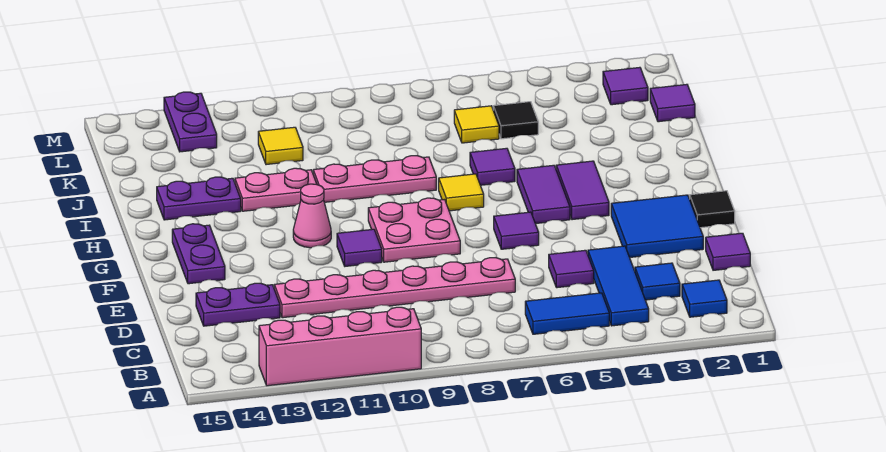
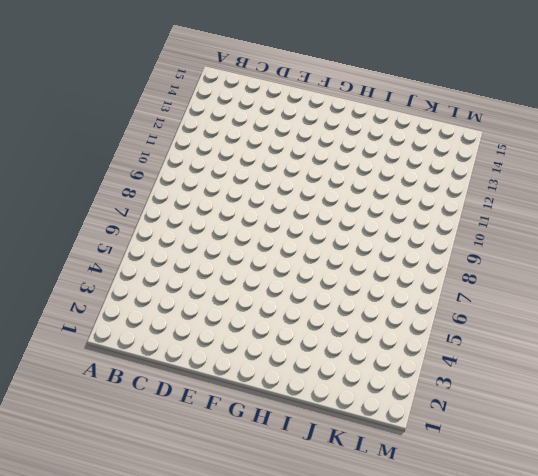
none -> pink brick A10:A13 level 1
none -> blue tile B2 level 1
none -> blue tile B4:D4 level 1

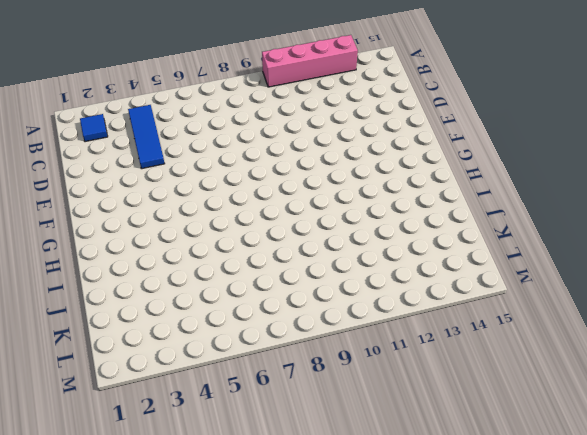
none -> blue tile B5:B6 level 1
none -> blue tile C3 level 1
none -> purple tile D1 level 1

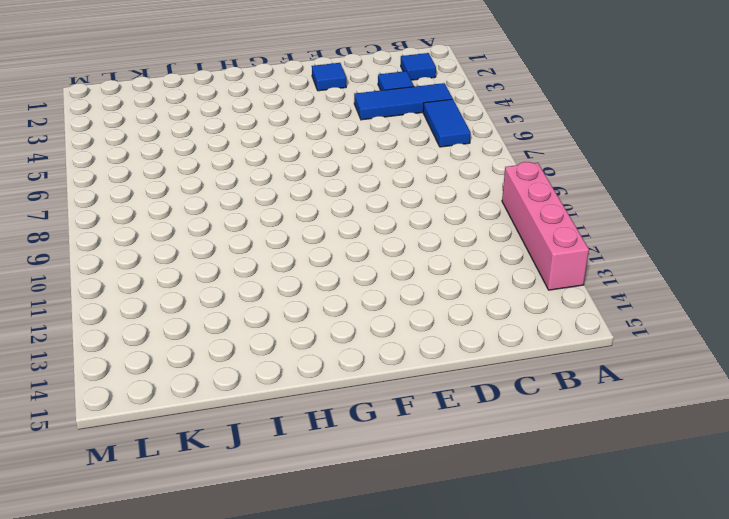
blue tile E2 level 1 -> blue tile E2:F3 level 1
none -> purple tile D1 level 1
none -> purple tile D5 level 1
none -> pink plate D7:D12 level 1

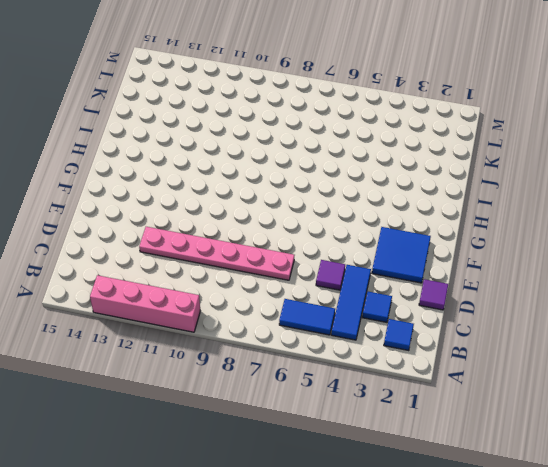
none -> purple plate D13:D14 level 1
none -> black tile F1 level 1
none -> purple tile F6 level 1

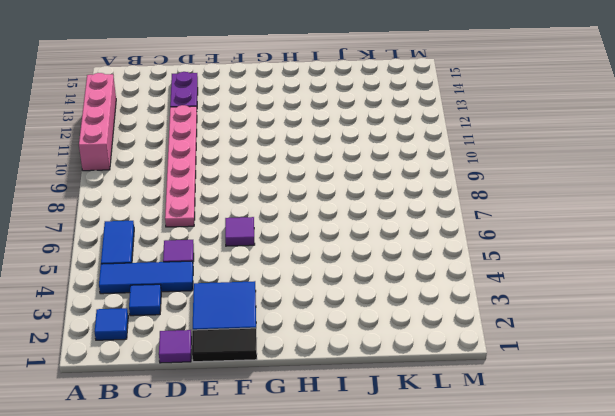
black tile E1:F1 level 1 -> black tile F1 level 1
none -> pink plate F8:G9 level 1
none -> purple tile F10 level 1
none -> purple plate F14:G14 level 1

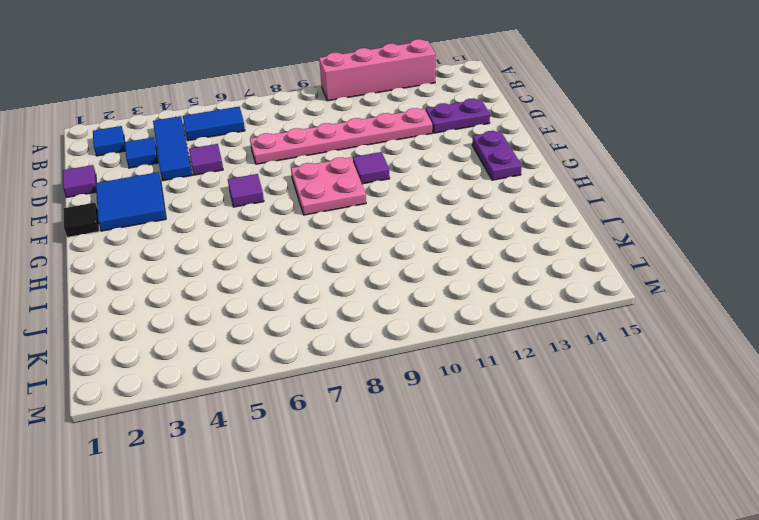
none -> purple tile G4:H4 level 1
none -> purple tile G5:H5 level 1
none -> pink cone G11 level 1

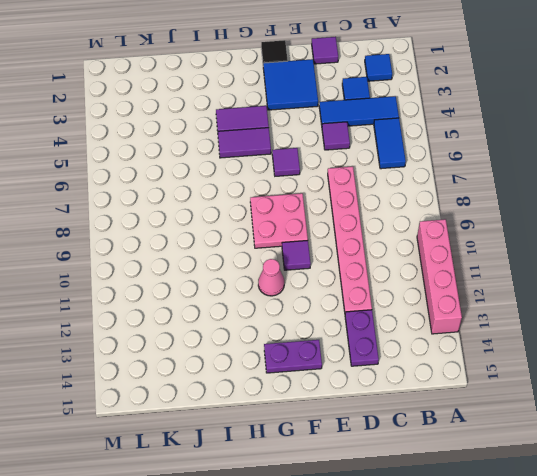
none -> yellow tile H7 level 1
none -> purple tile I6 level 1
none -> pink plate I8:I10 level 1

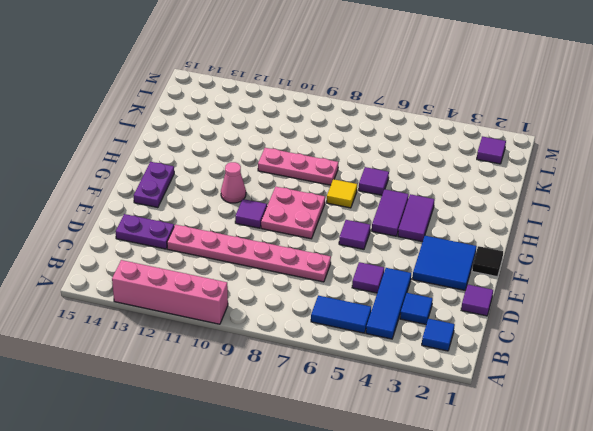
none -> pink plate I11:I12 level 1
none -> purple plate I13:I14 level 1
none -> purple tile K1 level 1

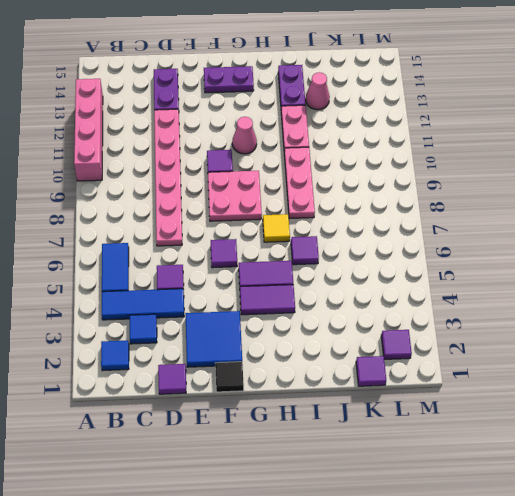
pink cone J13 level 1 -> none
none -> black tile K5 level 1
none -> yellow tile K6 level 1
none -> yellow tile K11 level 1

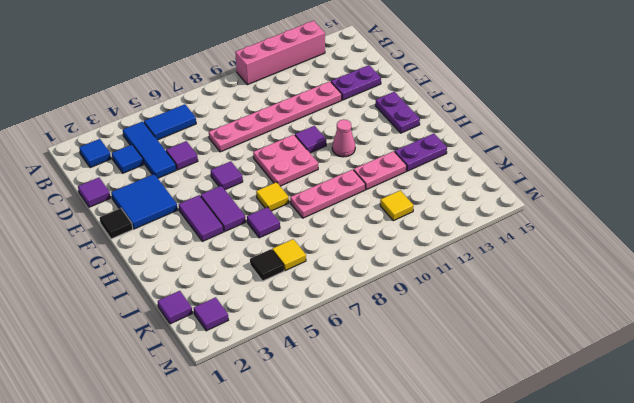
none -> purple plate L13:M13 level 1

